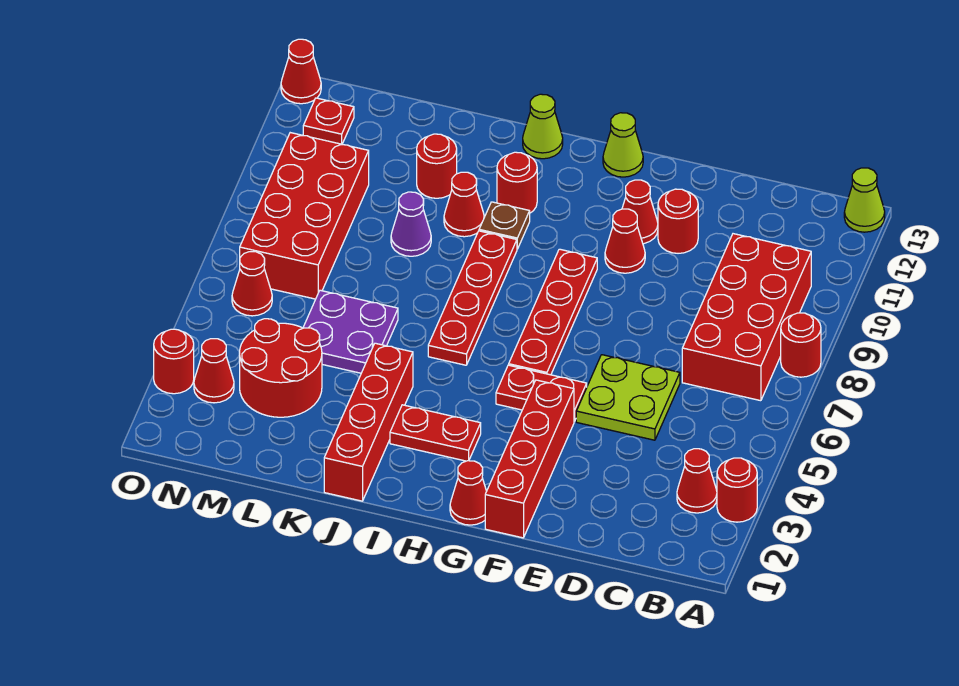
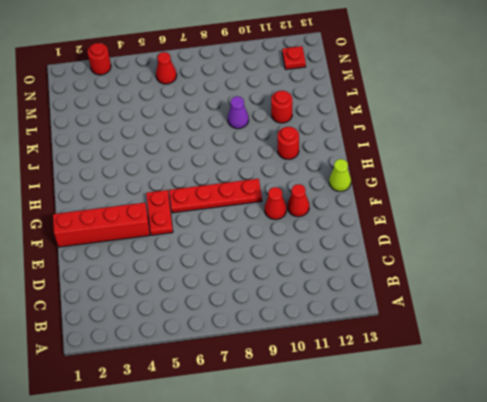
none -> red round brick A3 level 1
none -> red round brick A8 level 1
none -> lime cone A13 level 1
none -> red cone B3 level 1

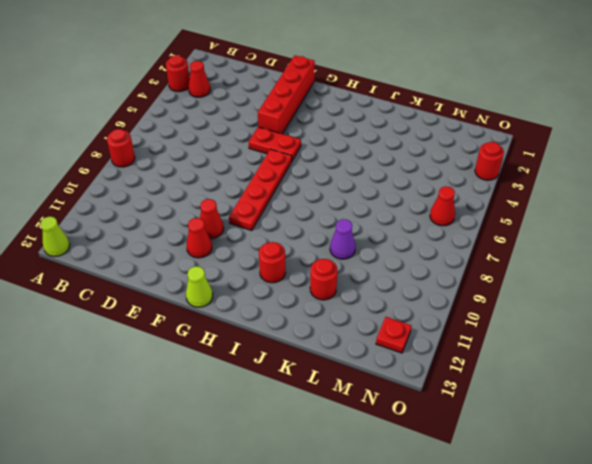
none -> red brick B7:C10 level 1
none -> lime plate D5:E6 level 1
none -> red round brick E11 level 1
none -> red cone G1 level 1

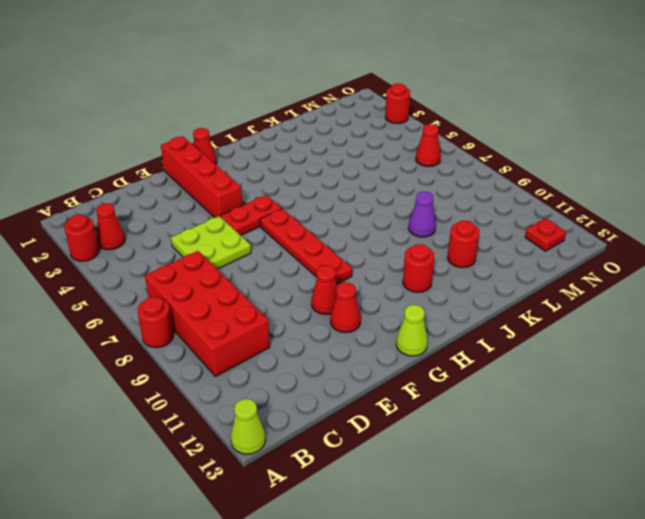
none -> red round brick E11 level 1
none -> red plate H3:I3 level 1
none -> red plate I6:I9 level 1
none -> brown plate I10 level 1

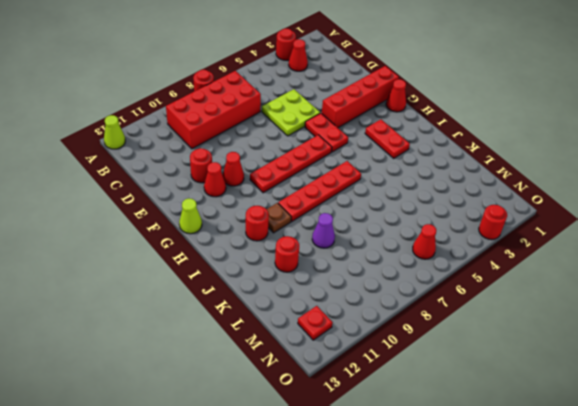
none -> lime cone I13 level 1
none -> red brick J1:J4 level 1
none -> red cone J10 level 1
none -> purple plate K5:L6 level 1

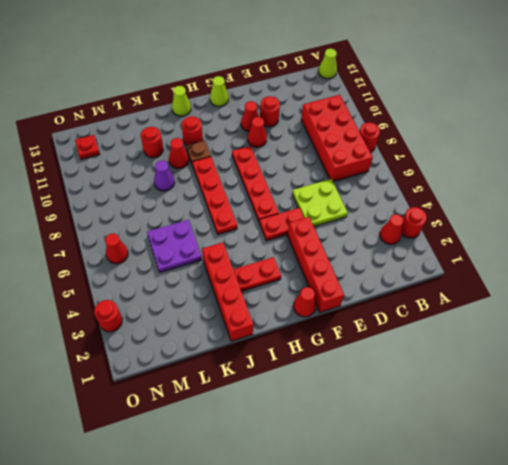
none -> red round brick L3:M4 level 1
none -> red brick M7:N10 level 1
none -> red cone N3 level 1
none -> red cone O13 level 1

